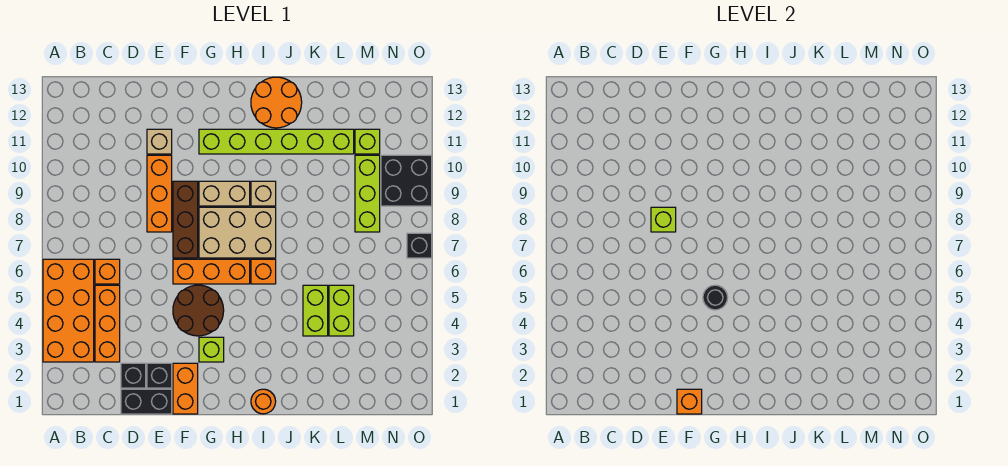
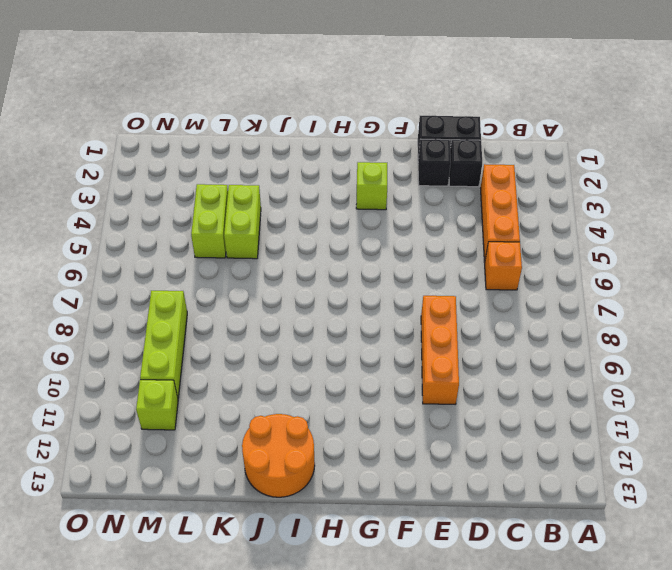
none -> orange brick A3:B6 level 1
none -> tan brick E11 level 1
none -> orange brick F1:F2 level 1

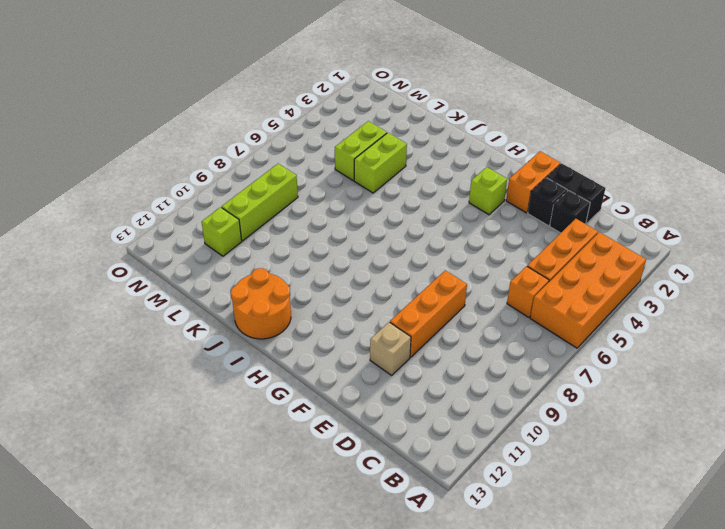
none -> brown round brick F4:G5 level 1
none -> orange brick F6:H6 level 1
none -> brown brick F7:F9 level 1

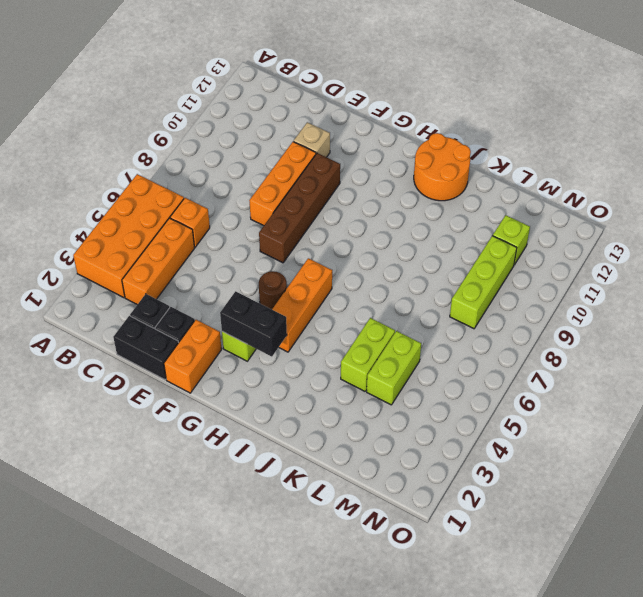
brown brick F7:F10 level 1 -> brown brick F7:F9 level 1
black brick G3:H3 level 2 -> none
brown round brick G5 level 1 -> brown round brick F4:G5 level 1
orange brick H4:H6 level 1 -> orange brick F6:H6 level 1
none -> tan brick G7:I8 level 1
none -> tan brick G9:H9 level 1
none -> lime brick G11:L11 level 1

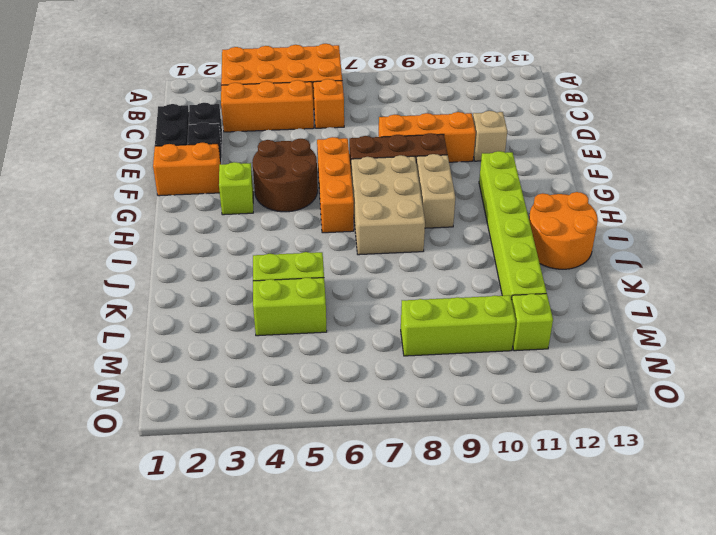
none -> orange round brick I1 level 1
none -> orange brick I6 level 1
none -> tan brick I9 level 1

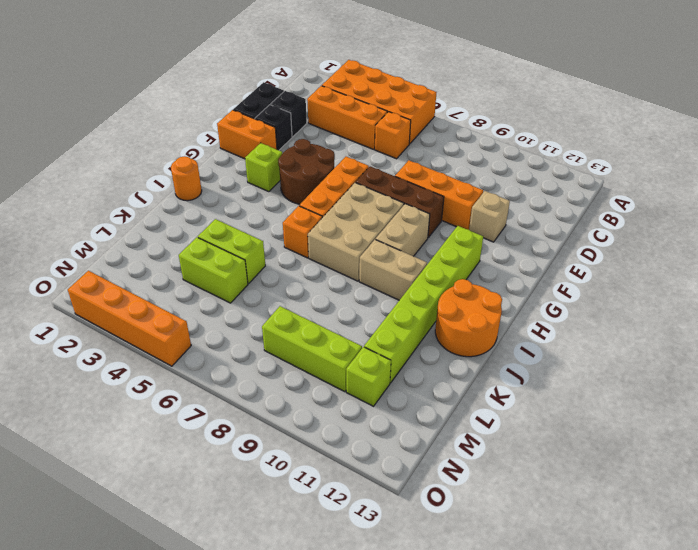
tan brick I9:I10 level 1 -> tan brick I9 level 1
orange brick O2:O5 level 1 -> none
none -> black brick N9:O10 level 1
none -> black brick O7 level 1
none -> lime brick E8 level 2

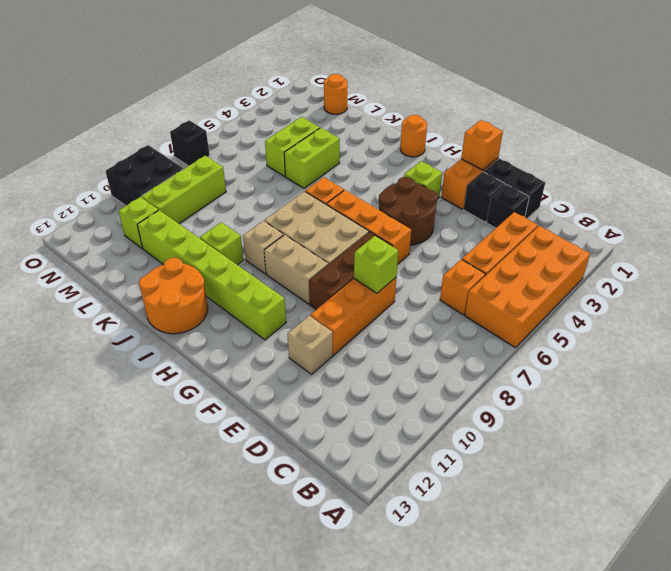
lime brick J10 level 1 -> none
orange round brick M1 level 1 -> none
none -> black round brick G5 level 2

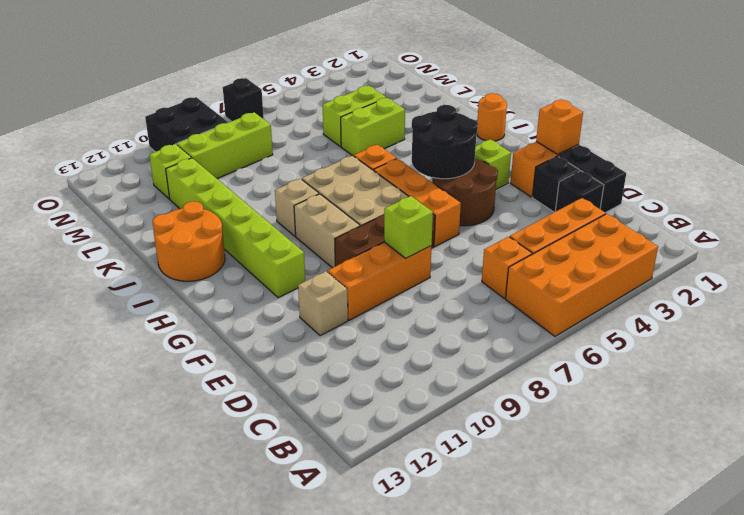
black round brick G4:H5 level 2 -> black round brick G5 level 2

